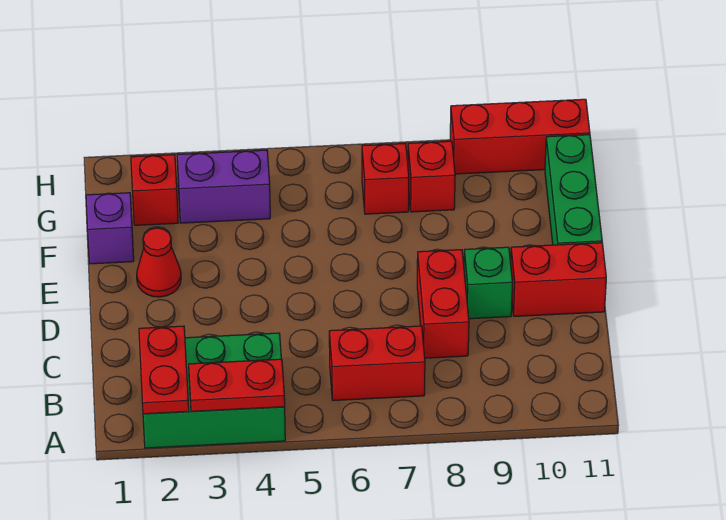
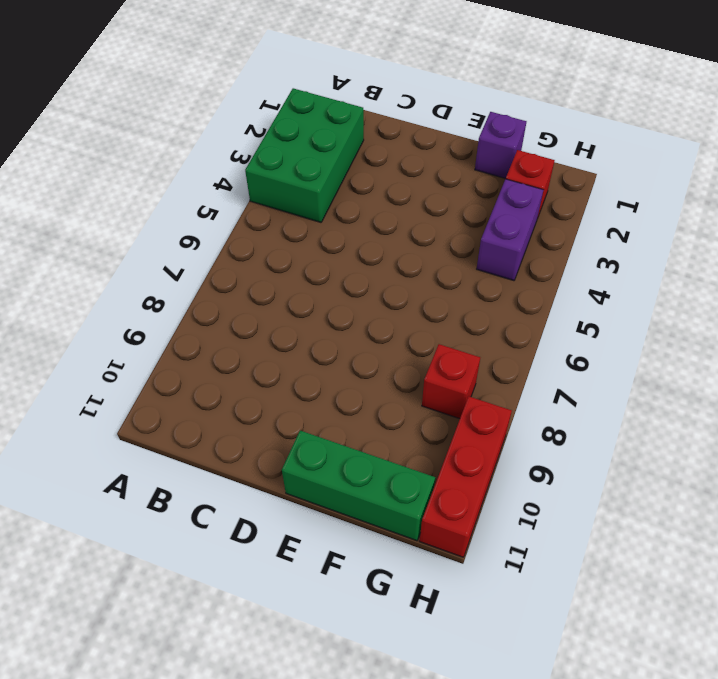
none -> red brick B6:B7 level 1
none -> red brick C8:D8 level 1
none -> green brick D9 level 1

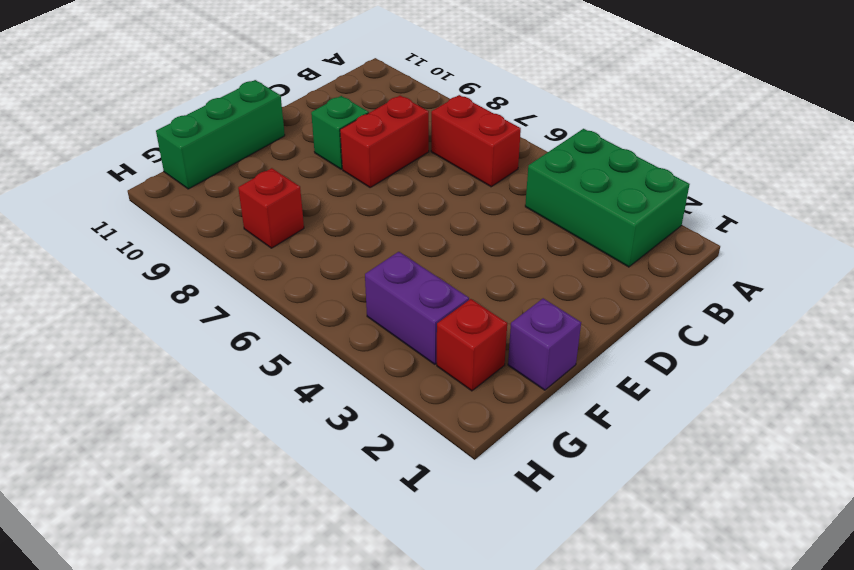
none -> red brick D10:D11 level 1
none -> red cone E2 level 1
none -> red brick G7 level 1

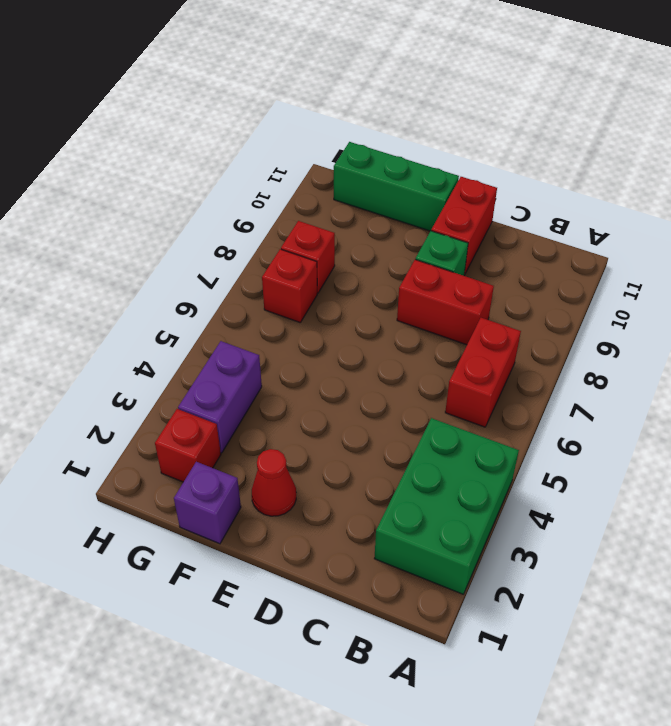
none -> red brick H9:H11 level 1
none -> red plate A2:B2 level 2
none -> red plate A3:A4 level 2

